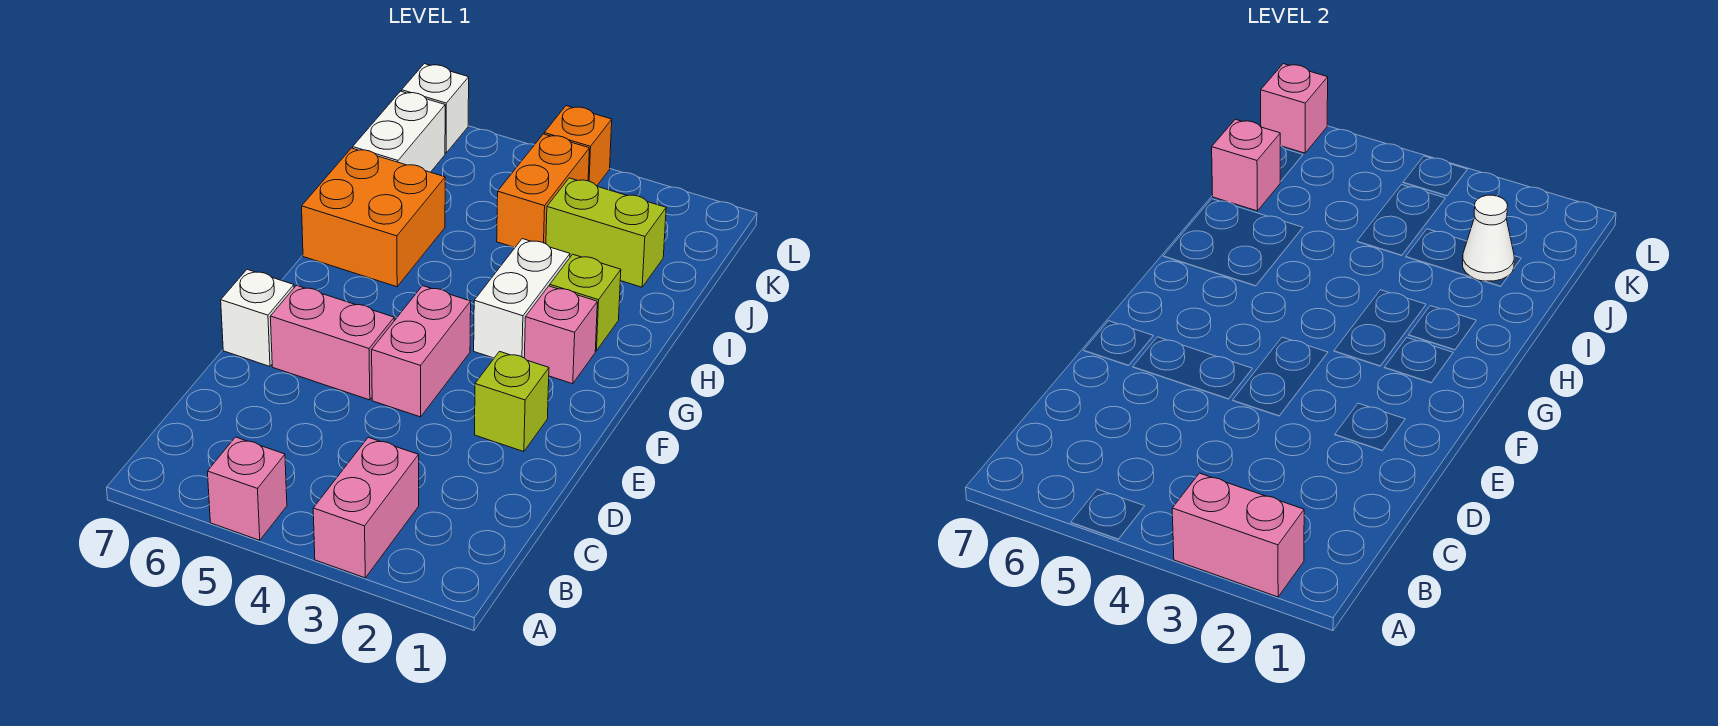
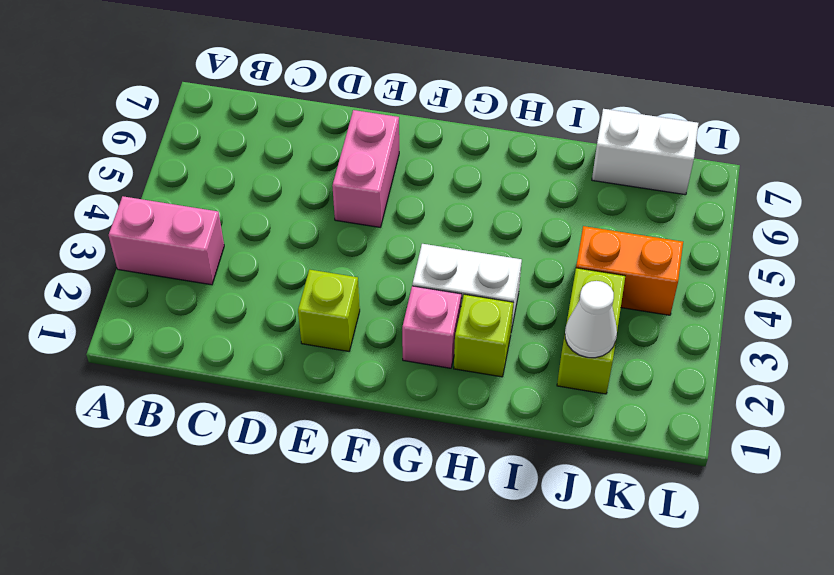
none -> pink brick A5 level 1
none -> pink brick E4:F4 level 1
none -> white brick E7 level 1

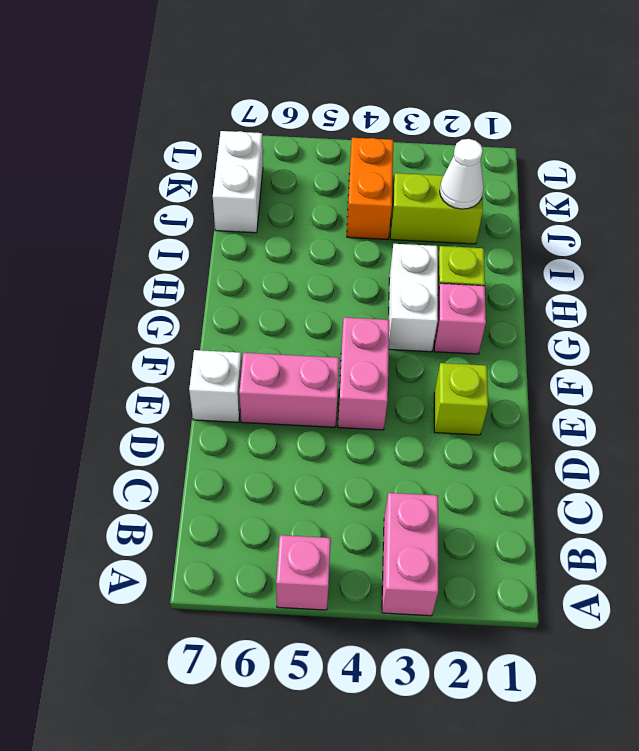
none -> orange brick H6:I7 level 1
none -> orange brick L4 level 1
none -> white brick L7 level 1

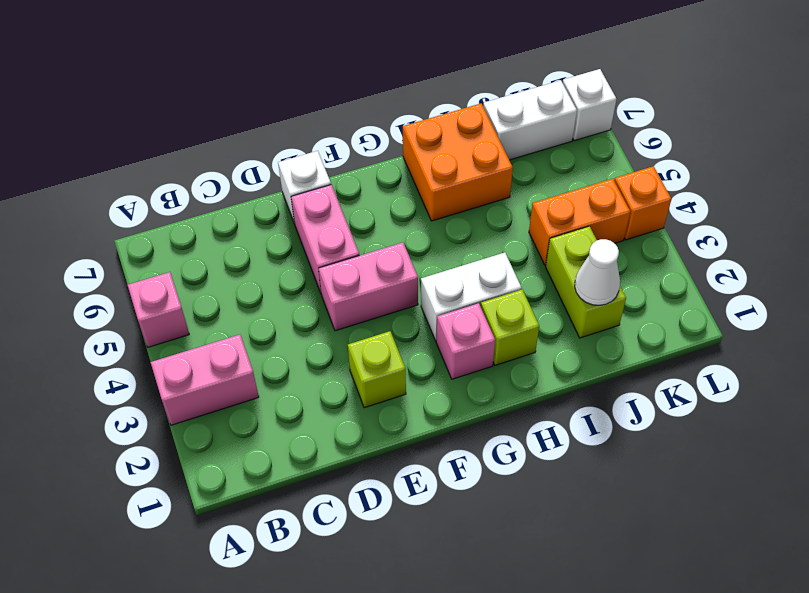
none -> pink brick A2:A3 level 2
none -> pink brick J7 level 2
none -> pink brick L7 level 2

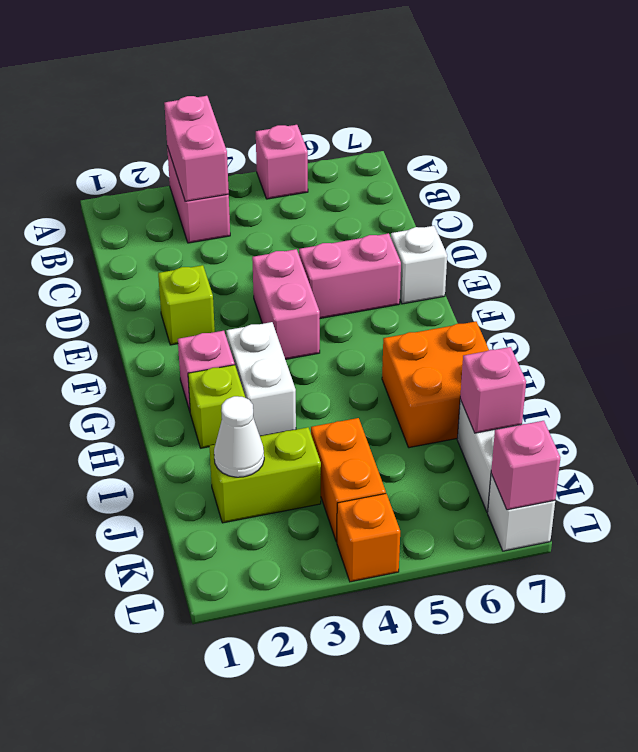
pink brick A3:B3 level 2 -> pink brick A2:A3 level 2

